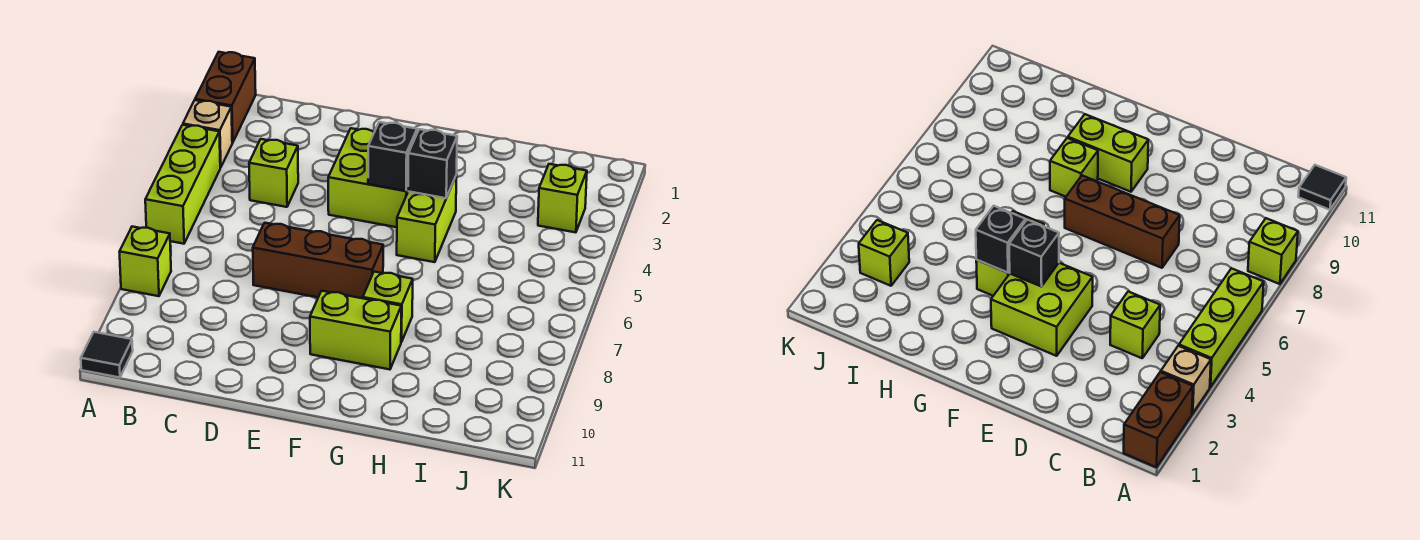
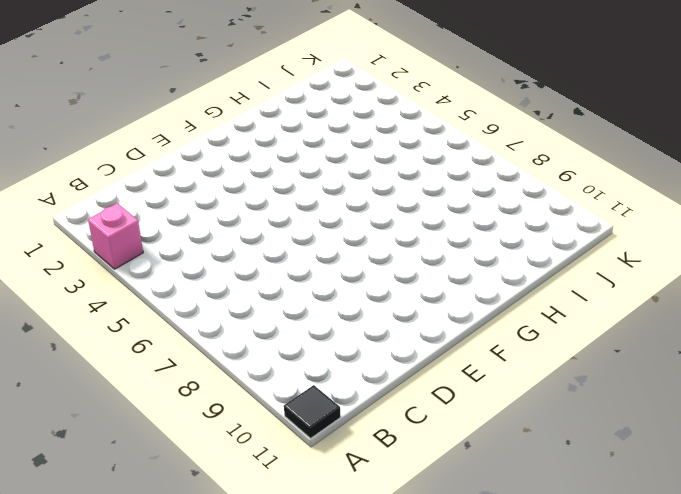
pink brick A3 level 1 -> tan brick A3 level 1
none -> brown brick A1:A2 level 1
none -> lime brick A4:A6 level 1
none -> lime brick A8 level 1

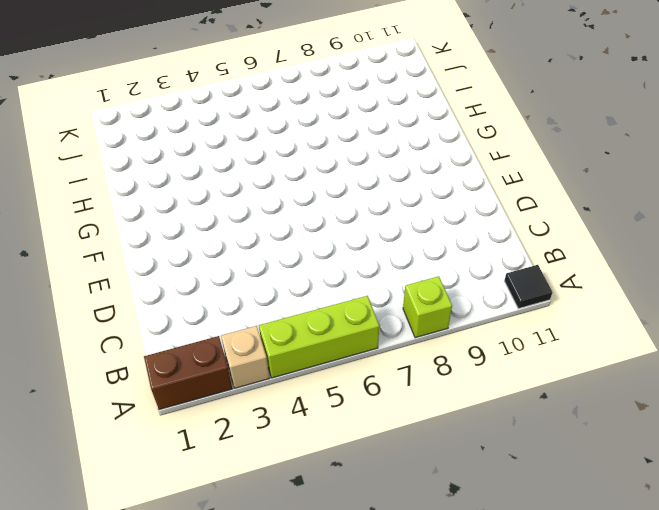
none -> lime brick C4 level 1
none -> brown brick D7:F7 level 1
none -> lime brick E3:F4 level 1

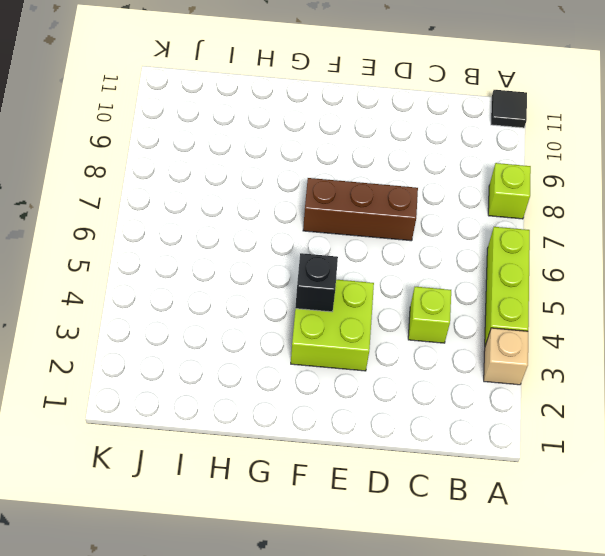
none -> brown brick A1:A2 level 1
none -> lime brick F9:G9 level 1
none -> lime brick G4:G5 level 1

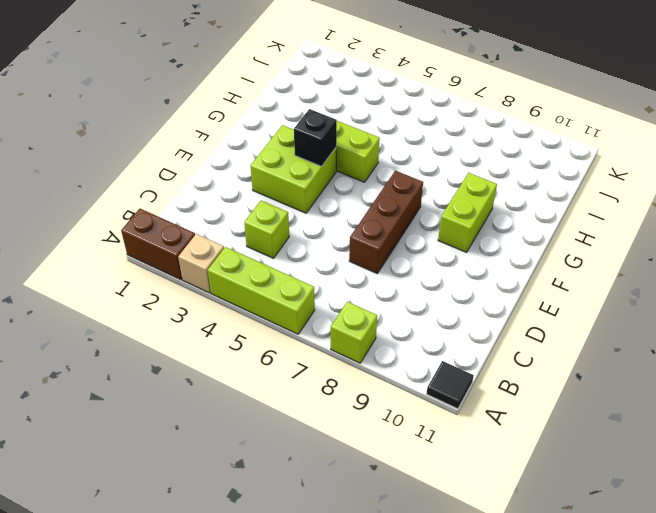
none -> lime brick G8 level 1
none -> lime brick J3 level 1
none -> black brick G4 level 2

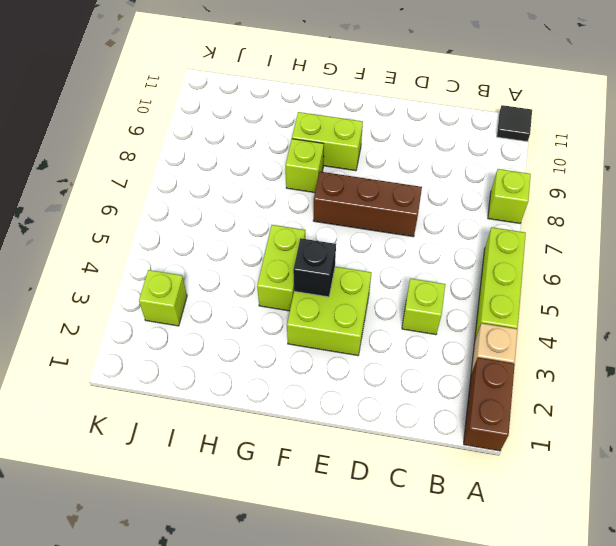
none -> black brick G4 level 2

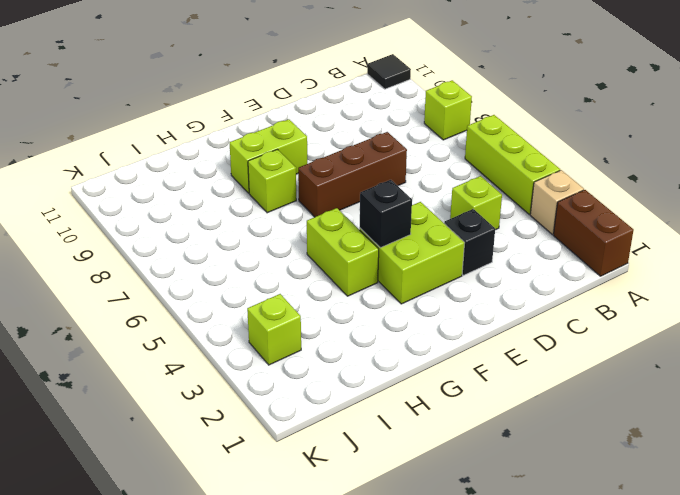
black brick D3 level 1 -> black brick G4 level 2

